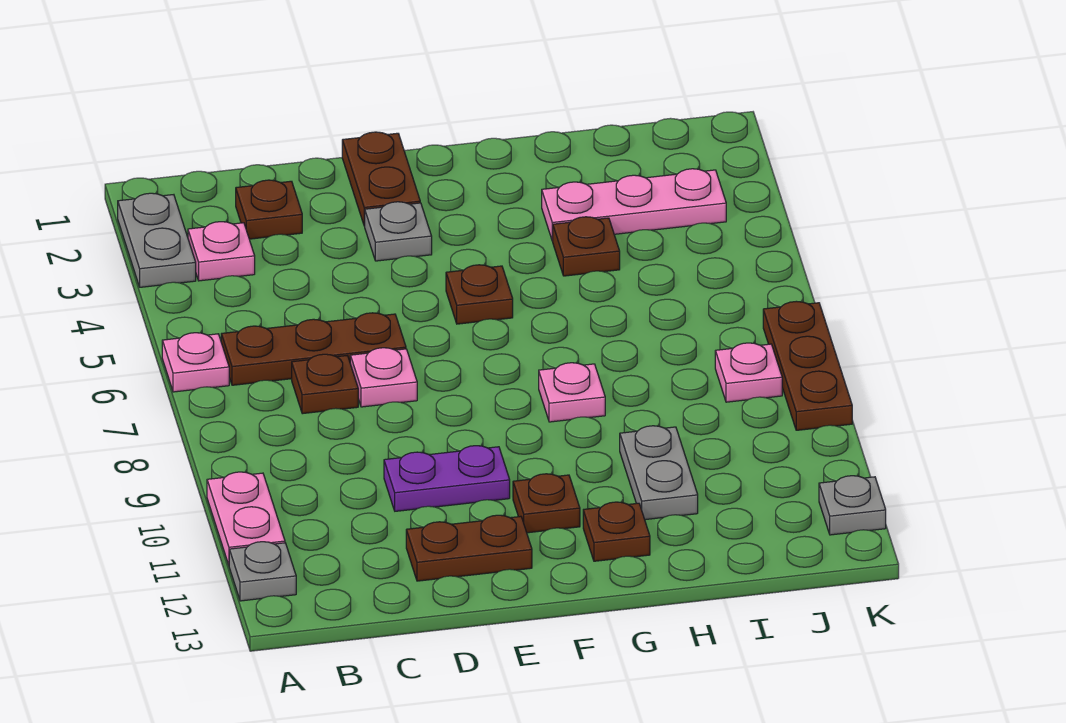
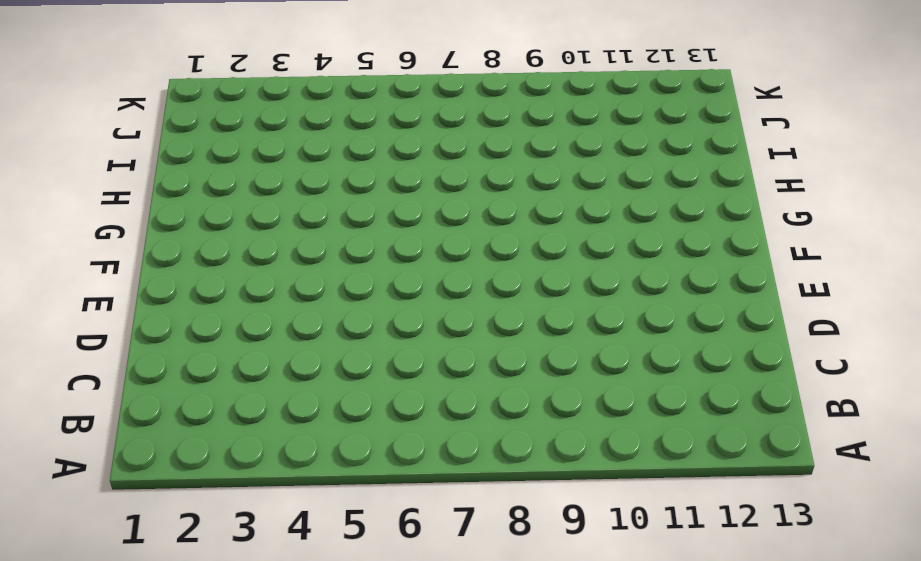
none -> grey plate A2:A3 level 1
none -> pink plate A6 level 1
none -> pink plate A10:A11 level 1

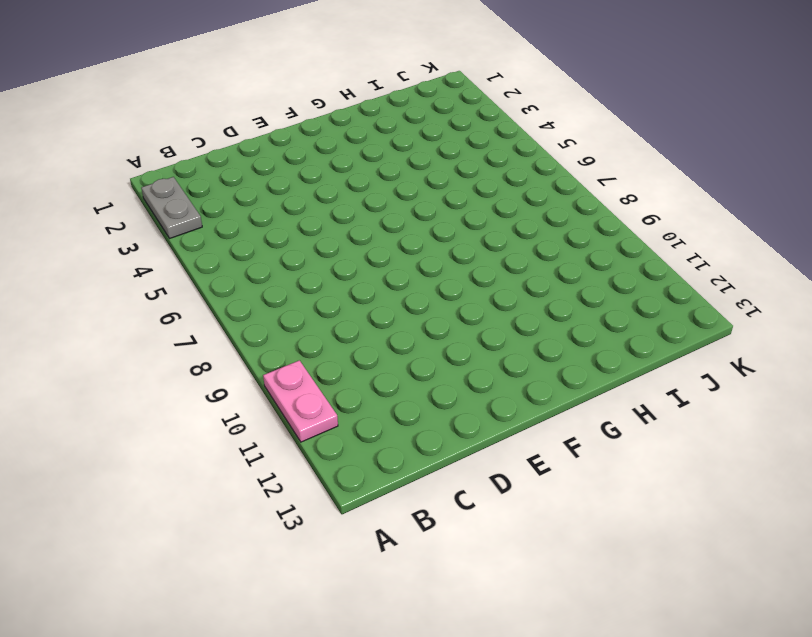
none -> pink plate A6 level 1
none -> grey plate A12 level 1
none -> pink plate B3 level 1

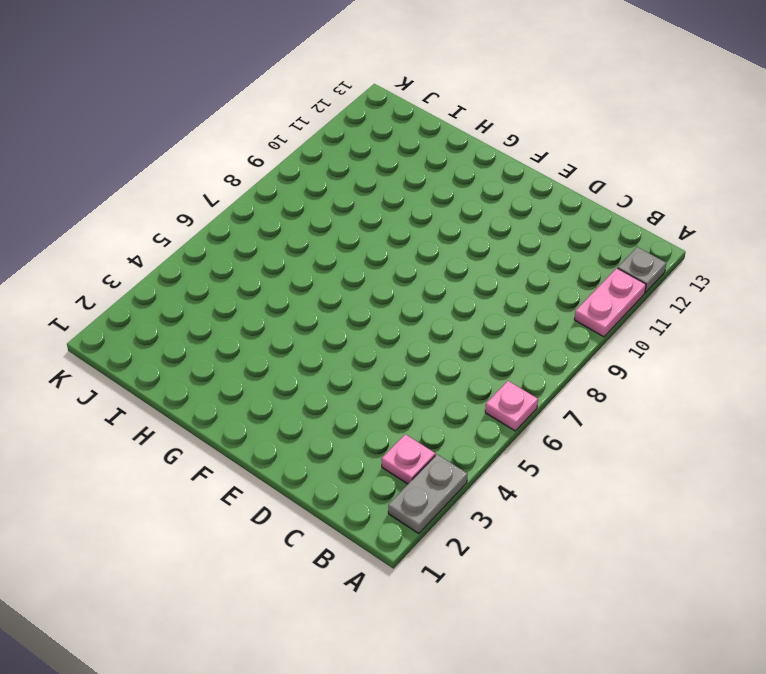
none -> brown plate B6:D6 level 1
none -> brown plate C2 level 1
none -> brown plate C7 level 1

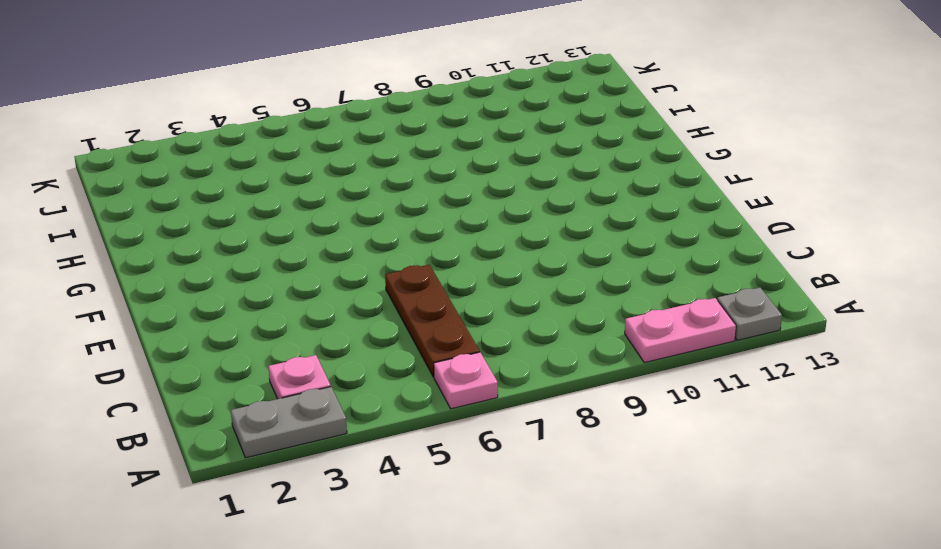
none -> brown plate C2 level 1
none -> brown plate C7 level 1
none -> pink plate D7 level 1

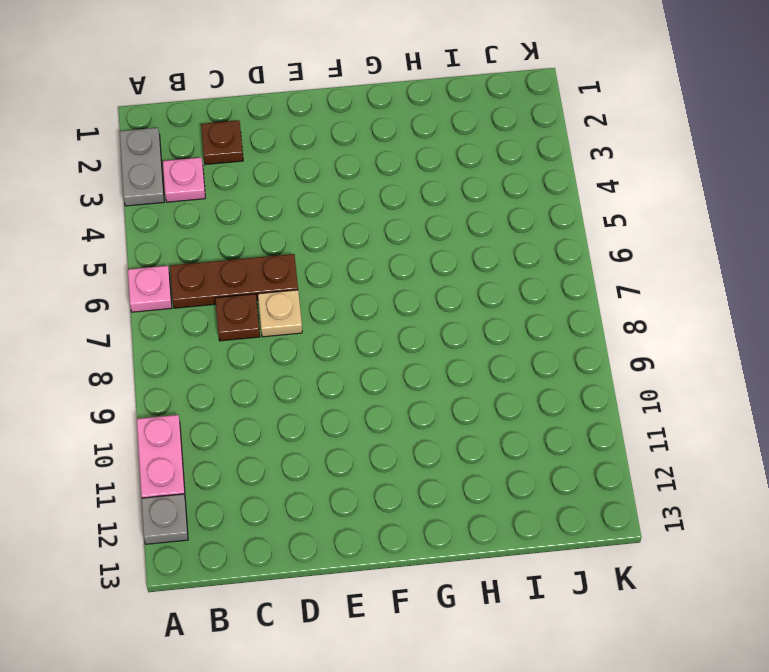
tan plate D7 level 1 -> pink plate D7 level 1
none -> purple plate D10:E10 level 1
none -> brown plate D12:E12 level 1
none -> brown plate E1:E2 level 1

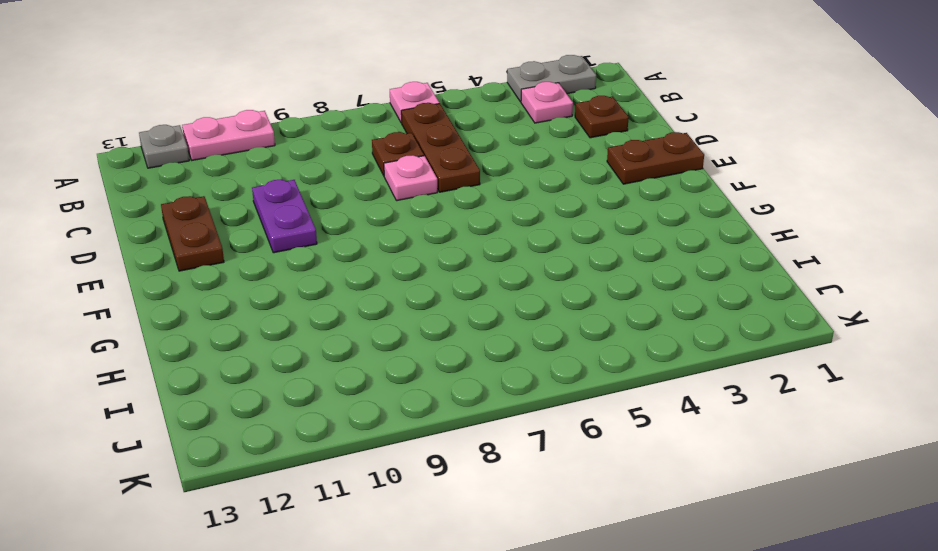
none -> grey plate E3 level 1
none -> brown plate F5 level 1
none -> brown plate F11 level 1

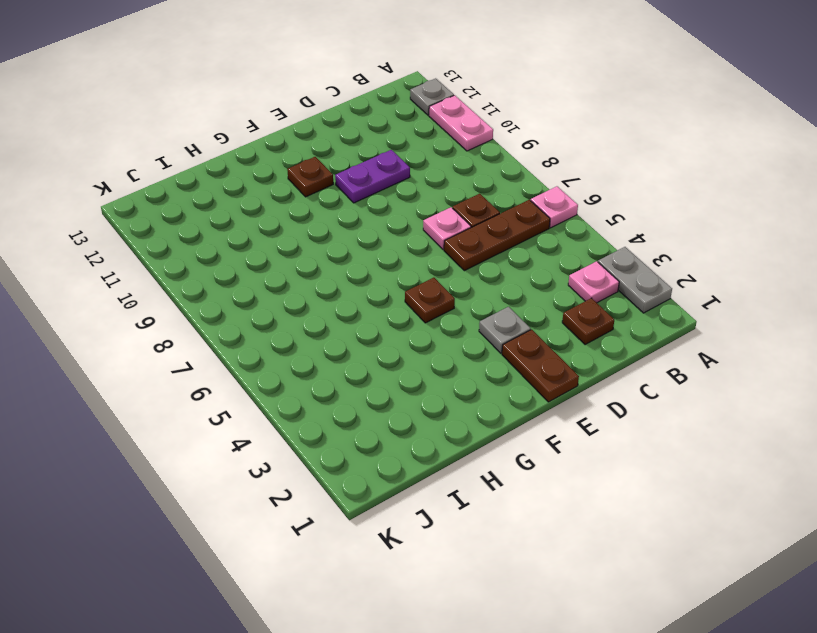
none -> brown plate D12:E12 level 1
none -> pink plate G8 level 1
none -> brown plate G12 level 1

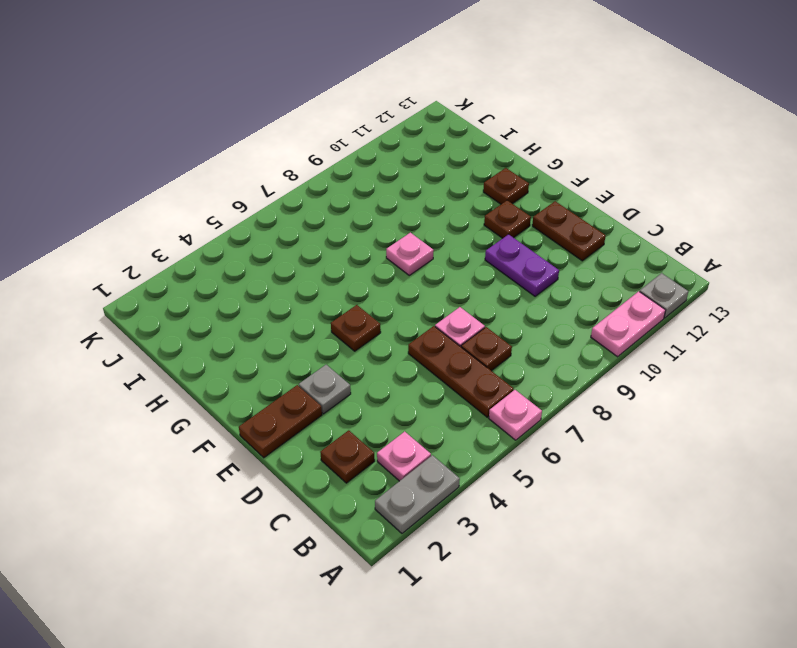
none -> pink plate H3:J3 level 1
none -> brown plate H4 level 1
none -> grey plate H10:H11 level 1

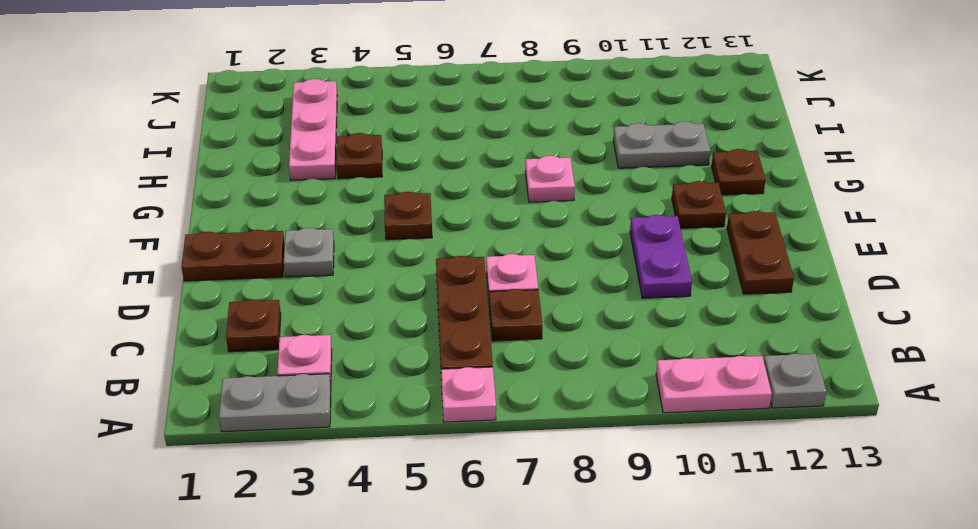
none -> pink plate J8 level 1
none -> brown plate K7:K9 level 1
none -> grey plate K12 level 1

